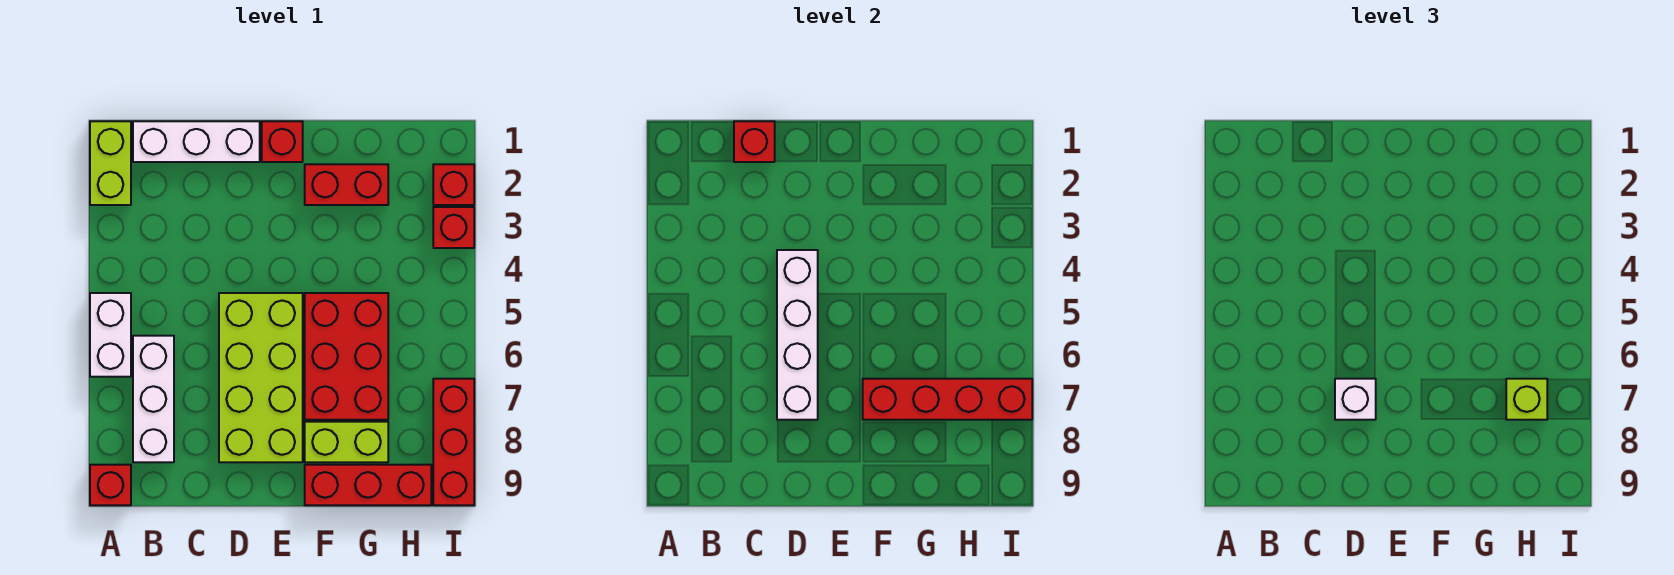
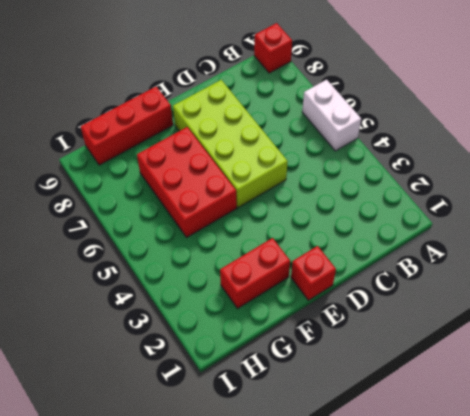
none -> lime brick A1:A2 level 1
none -> white brick B1:D1 level 1
none -> white brick B6:B8 level 1

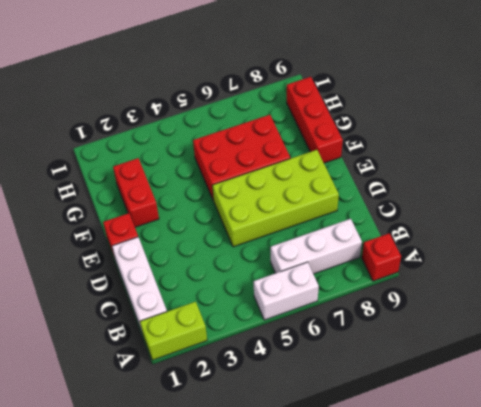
none -> lime brick F8:G8 level 1
none -> red brick I2 level 1
none -> red brick I3 level 1

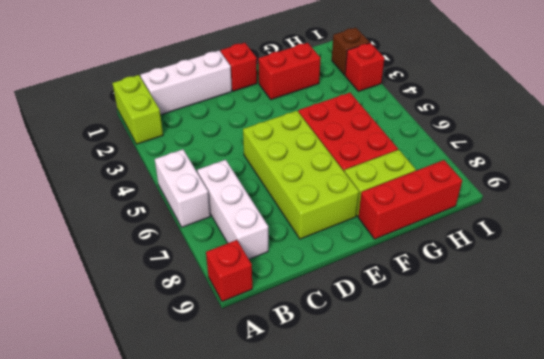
brown brick I2 level 1 -> red brick I2 level 1
none -> red brick I7:I9 level 1
none -> red brick C1 level 2
none -> white brick D4:D7 level 2

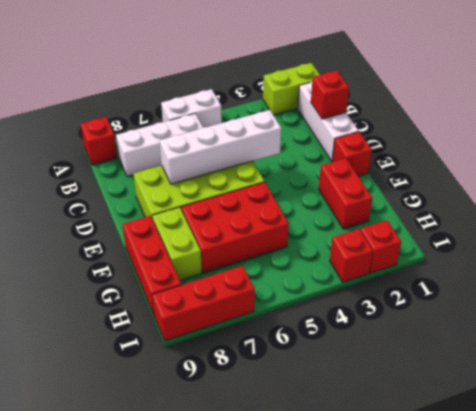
none -> red brick F7:I7 level 2
none -> white brick D7 level 3
none -> lime brick H7 level 3

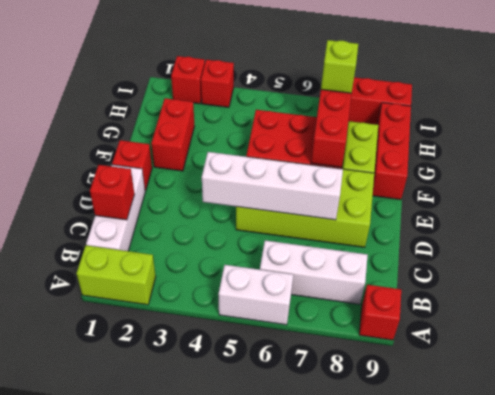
none -> white brick D7 level 3

